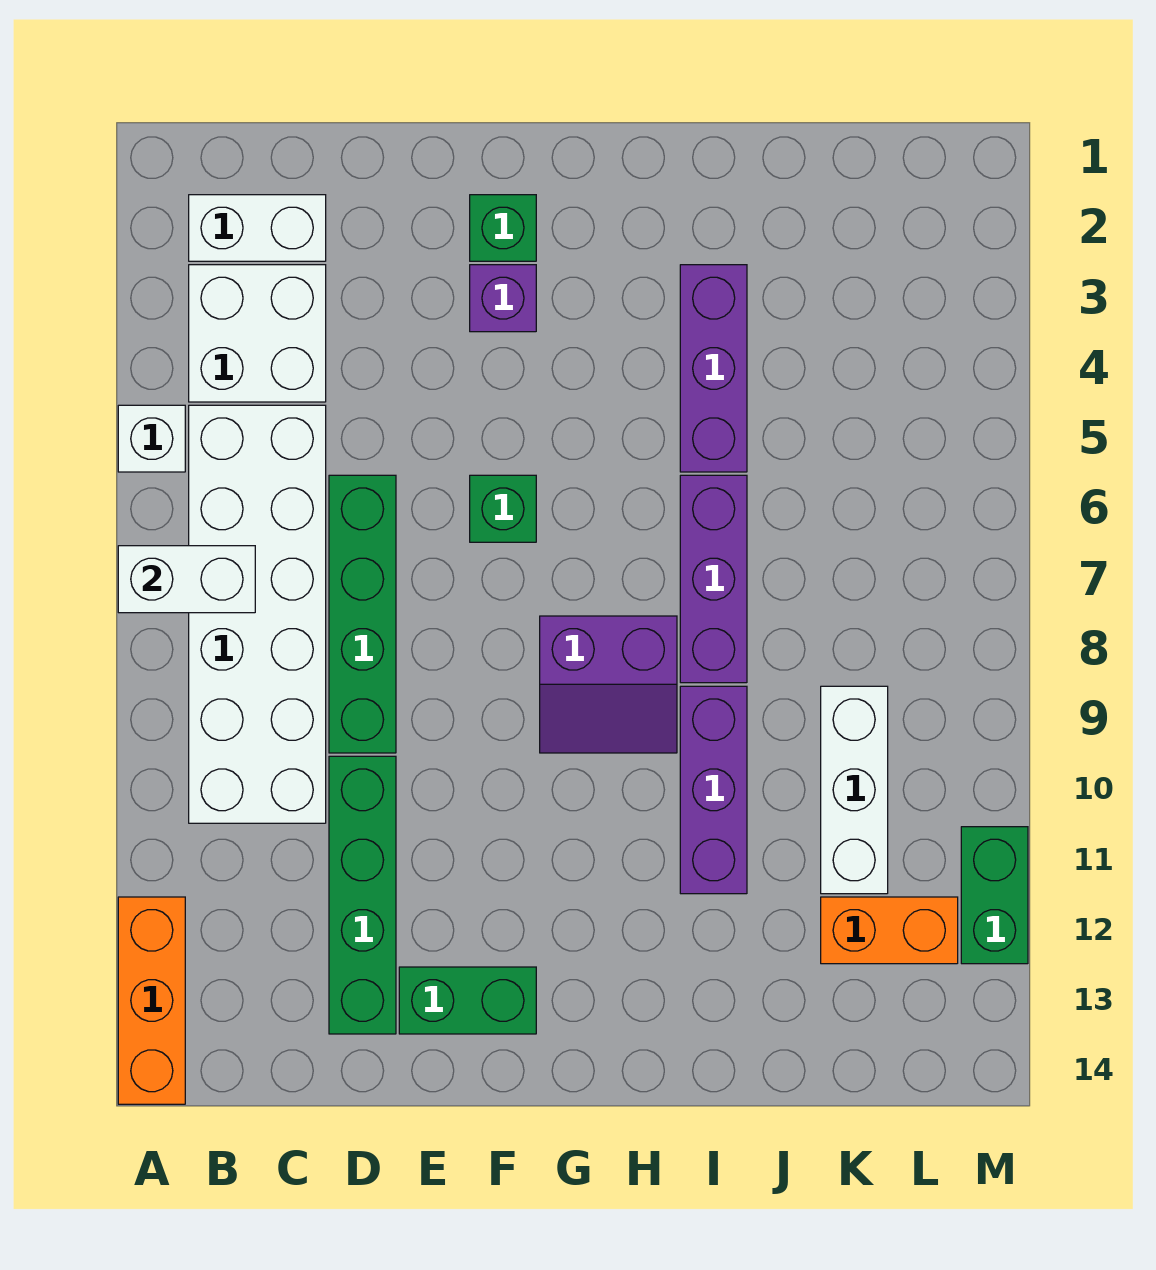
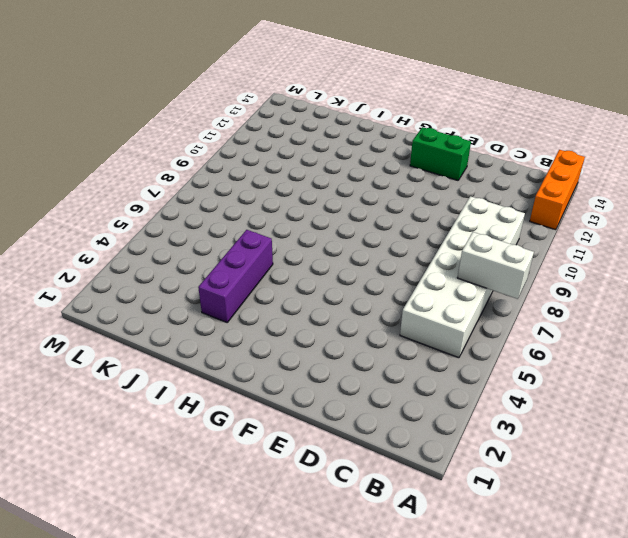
none -> white brick A5 level 1
none -> white brick B2:C2 level 1
none -> white brick B3:C4 level 1

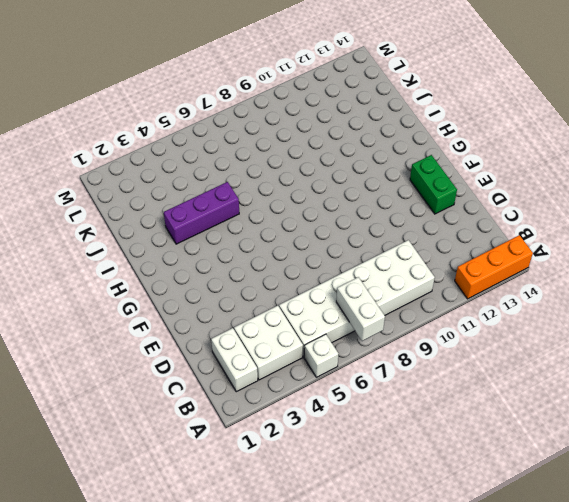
none -> green brick D6:D9 level 1
none -> green brick D10:D13 level 1
none -> green brick F2 level 1

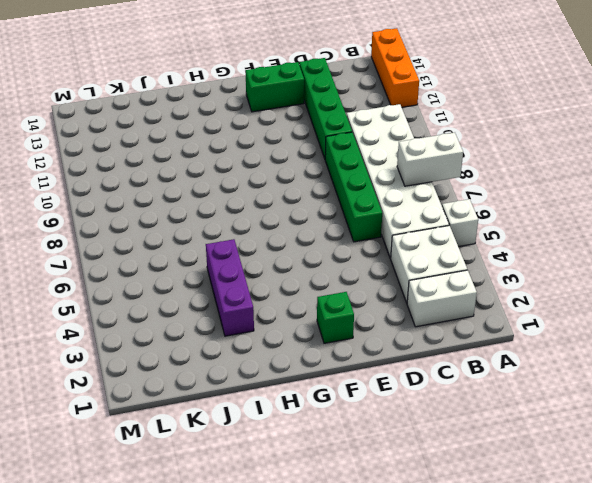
none -> purple brick F3 level 1
none -> green brick F6 level 1
none -> purple slope G8:H9 level 1 top 8

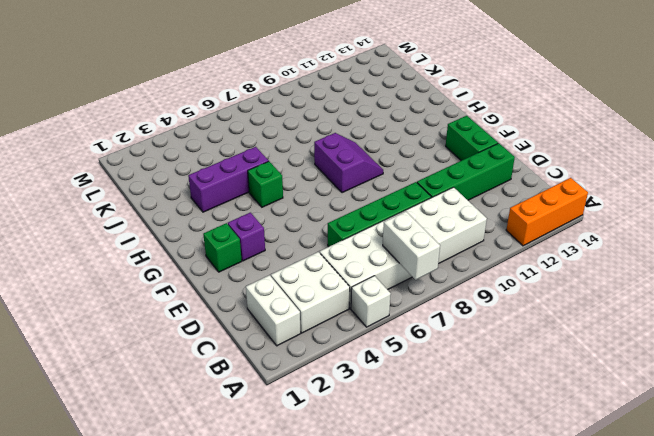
green brick H5 level 1 -> green brick F6 level 1
none -> purple brick I6:I8 level 1
none -> purple brick I9:I11 level 1
none -> white brick K9:K11 level 1

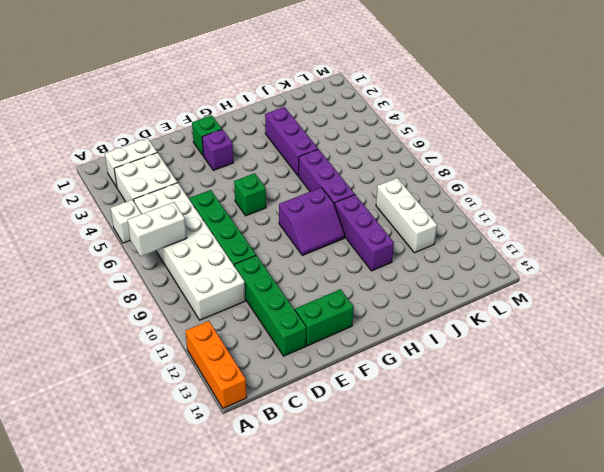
none -> orange brick K12:L12 level 1
none -> green brick M11:M12 level 1

